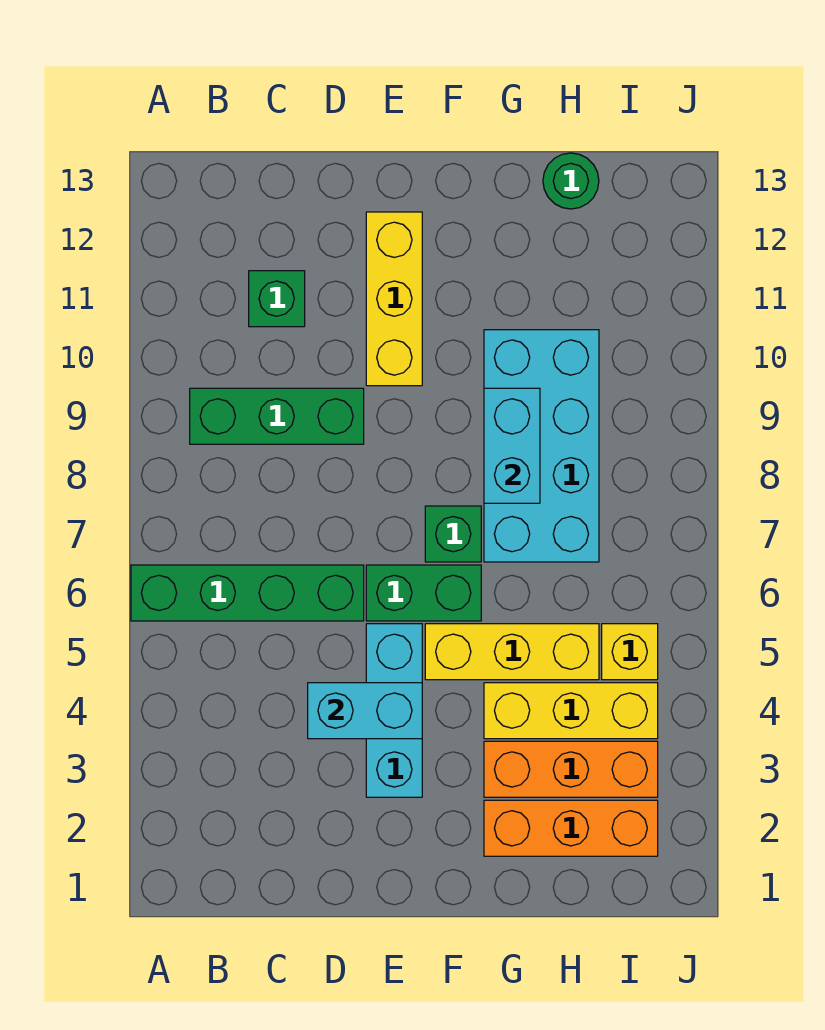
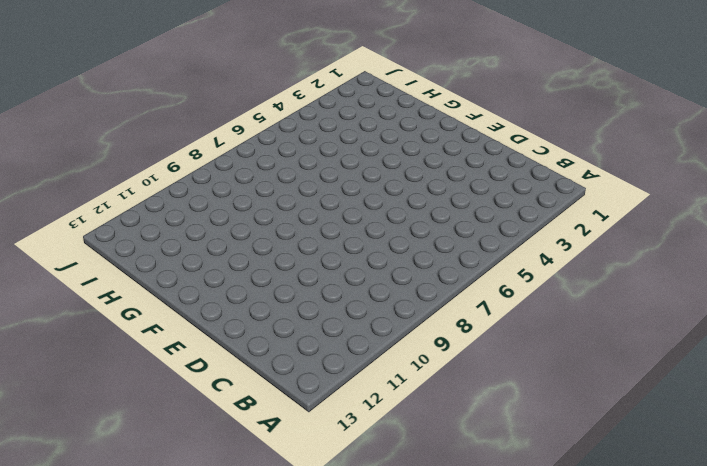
none -> green brick A6:D6 level 1
none -> green brick B9:D9 level 1
none -> green brick C11 level 1

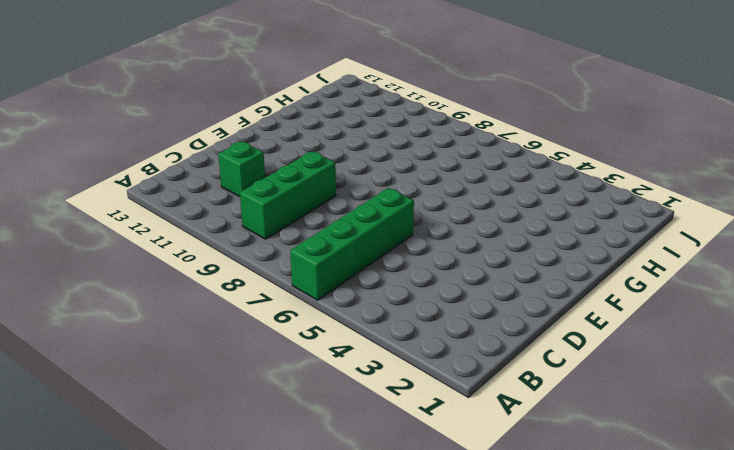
none -> cyan brick E3:E5 level 1
none -> green brick E6:F6 level 1
none -> yellow brick E10:E12 level 1

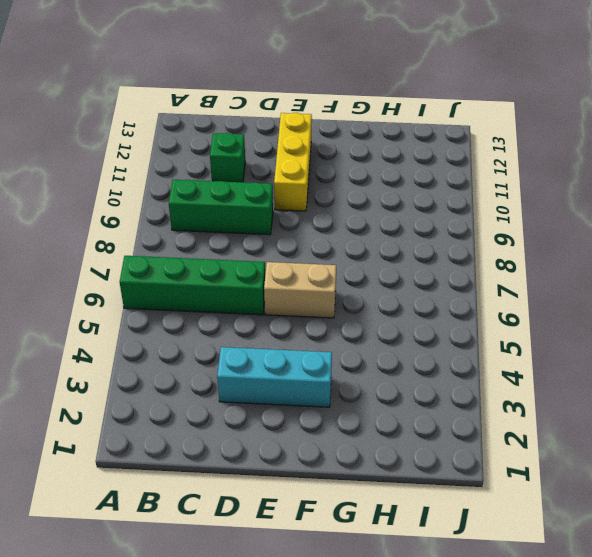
cyan brick D3:F3 level 1 -> cyan brick E3:E5 level 1
tan brick E6:F6 level 1 -> green brick E6:F6 level 1
none -> yellow brick F5:H5 level 1
none -> green brick F7 level 1
none -> orange brick G2:I2 level 1

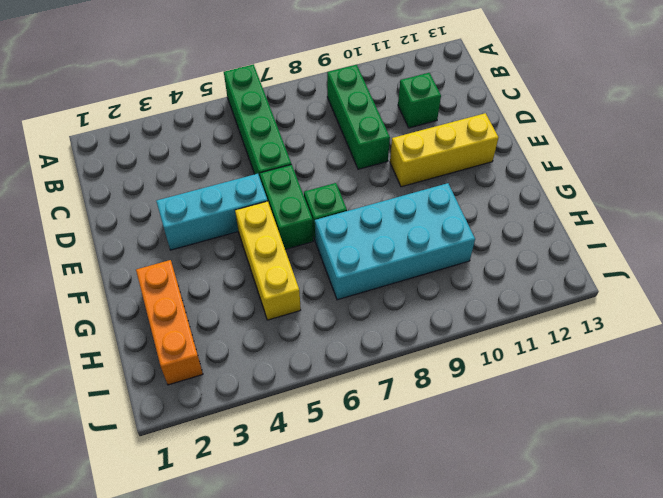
none -> orange brick G3:I3 level 1
none -> yellow brick G4:I4 level 1
none -> green round brick H13 level 1

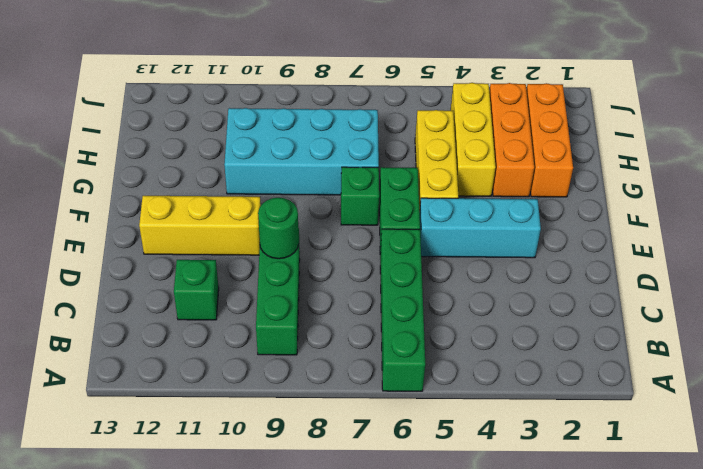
green round brick D9 level 2 -> green round brick H13 level 1
none -> yellow brick I5 level 1
none -> cyan brick D4:E4 level 2
none -> cyan brick G8:G9 level 2

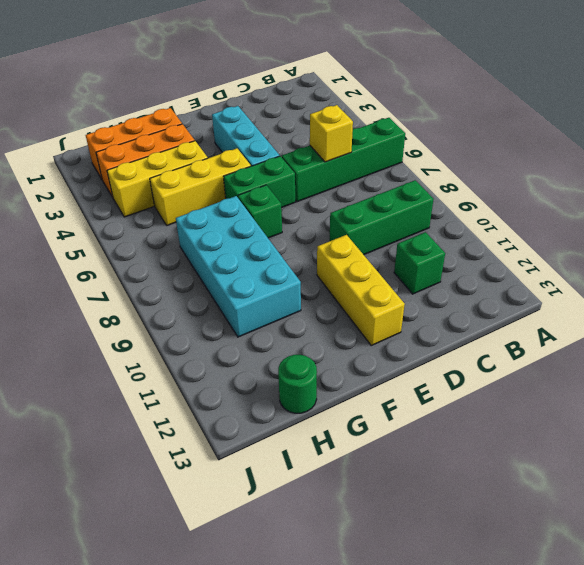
yellow brick C6 level 2 -> yellow brick I5 level 1
none -> cyan brick D4:E4 level 2
none -> cyan brick G8:G9 level 2

